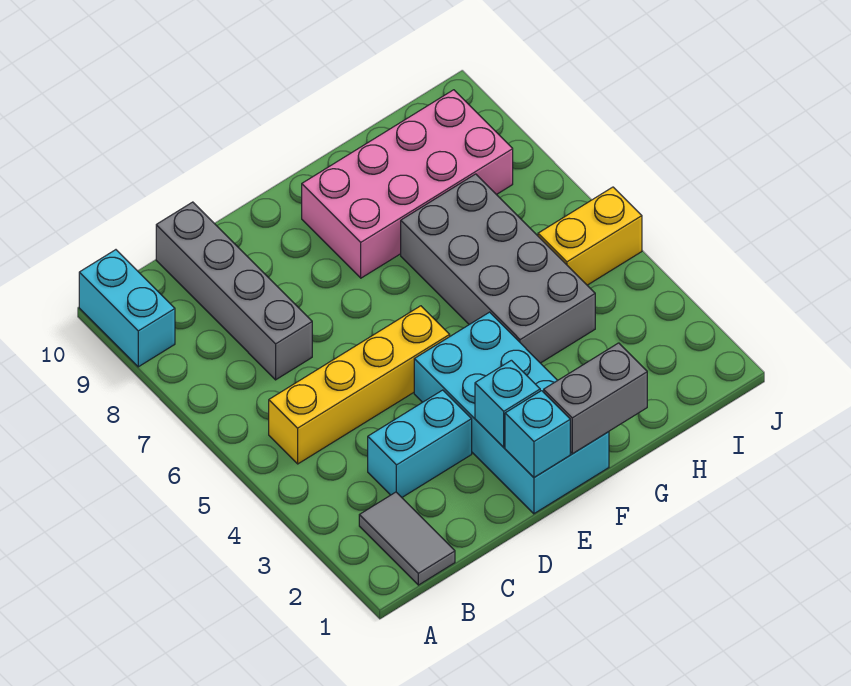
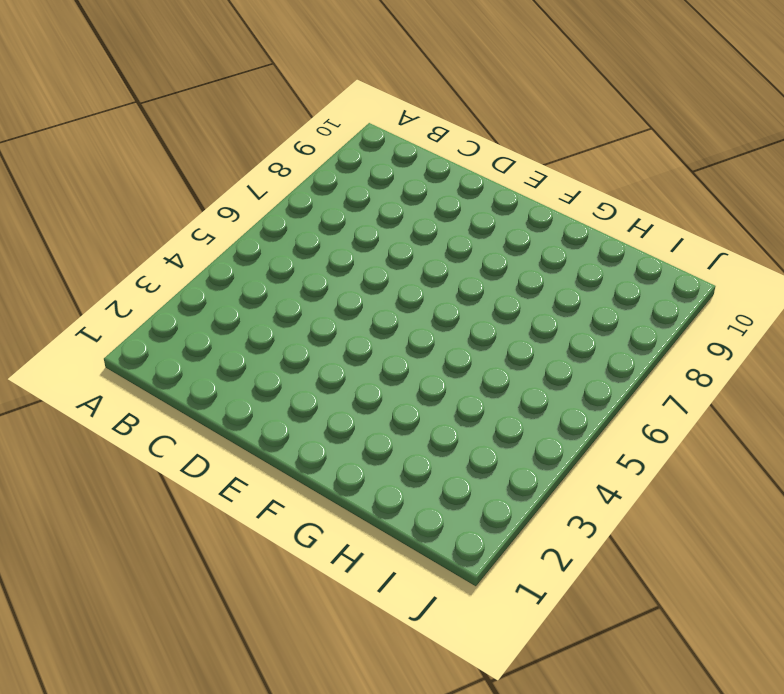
none -> cyan brick A9:A10 level 1
none -> grey tile B1:B2 level 1
none -> yellow brick B5:E5 level 1

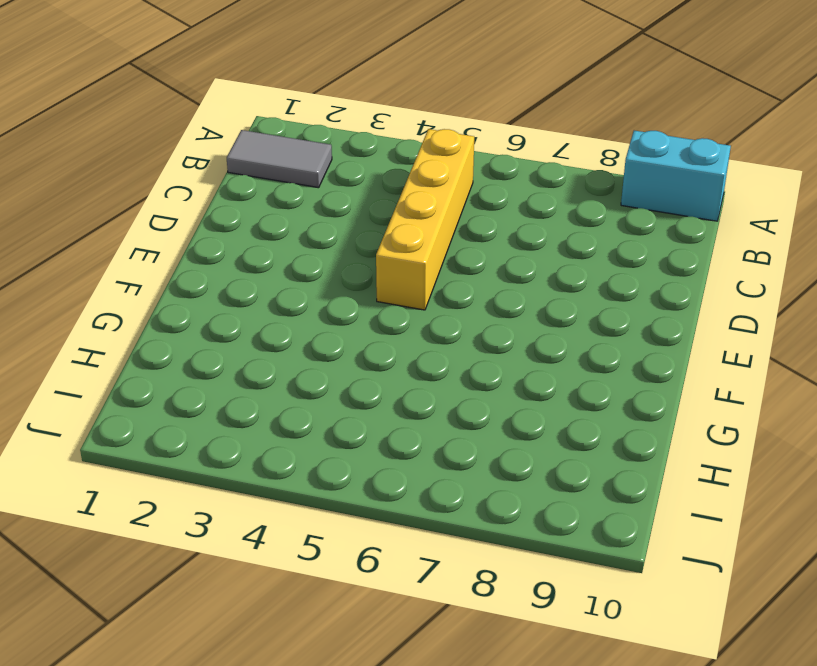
none -> cyan brick C3:D3 level 1
none -> grey brick C7:C10 level 1
none -> cyan brick E1:F4 level 1

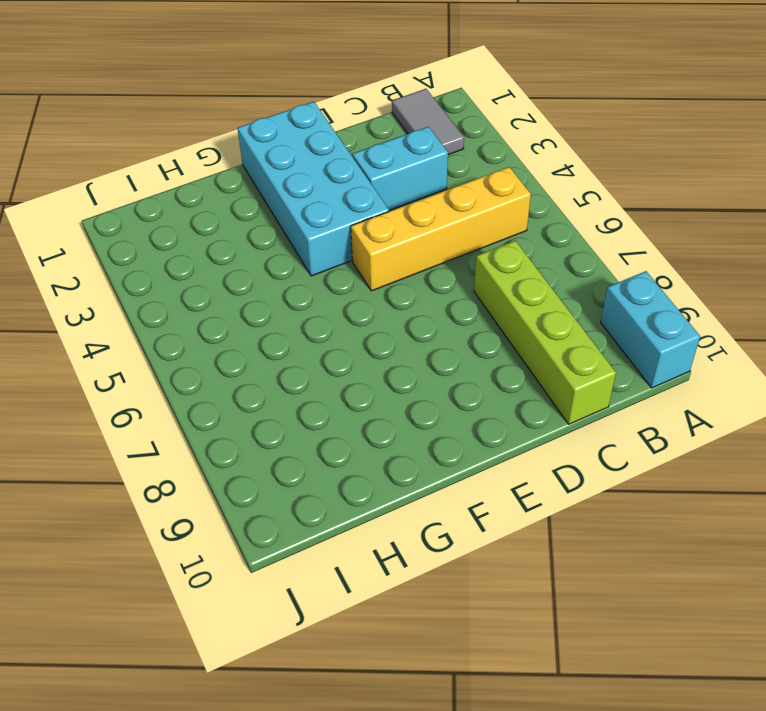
lime brick C7:C10 level 1 -> grey brick C7:C10 level 1
none -> pink brick F8:I9 level 1
none -> grey brick G4:H7 level 1
none -> yellow brick I5:J5 level 1

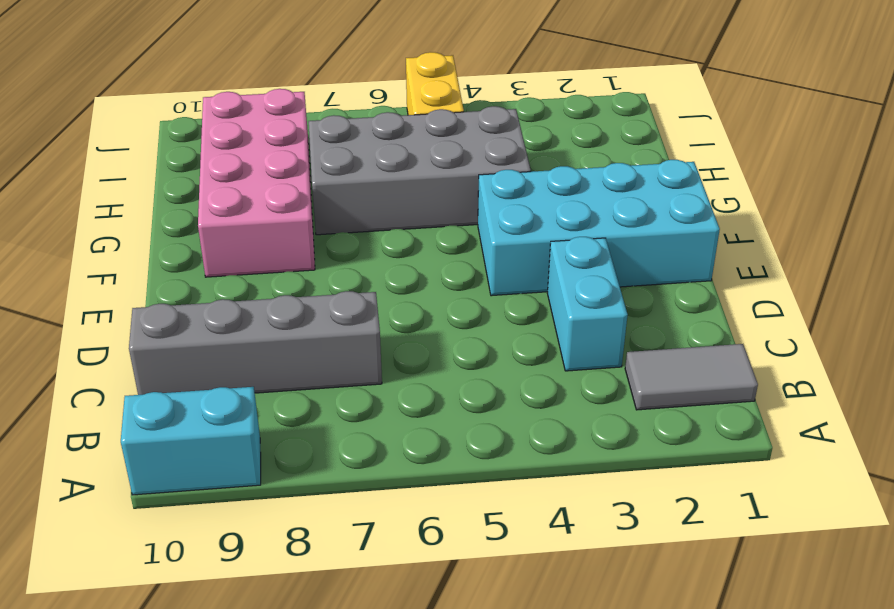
none -> yellow brick B5:E5 level 1
none -> cyan brick E1 level 2
none -> cyan brick E2 level 2

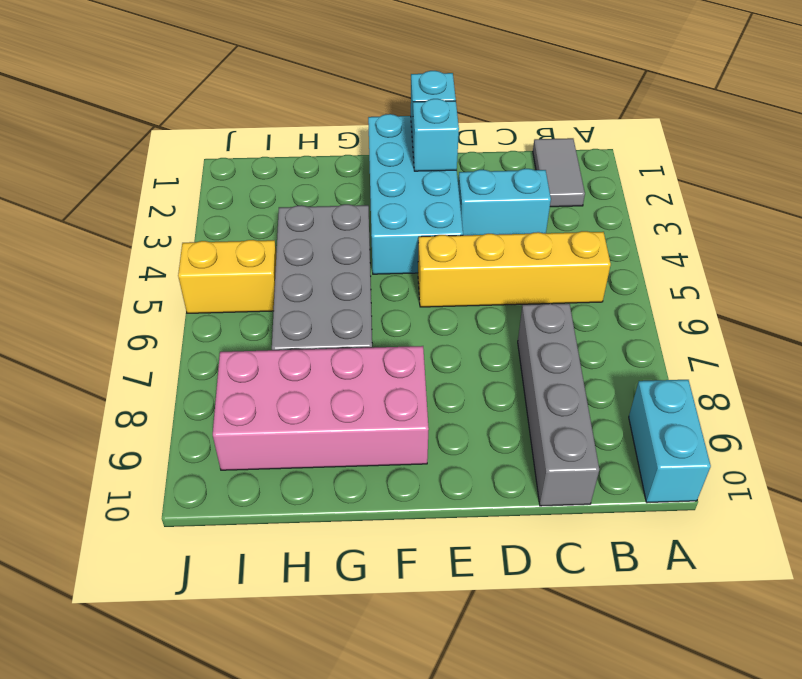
none -> grey brick F1:G1 level 2

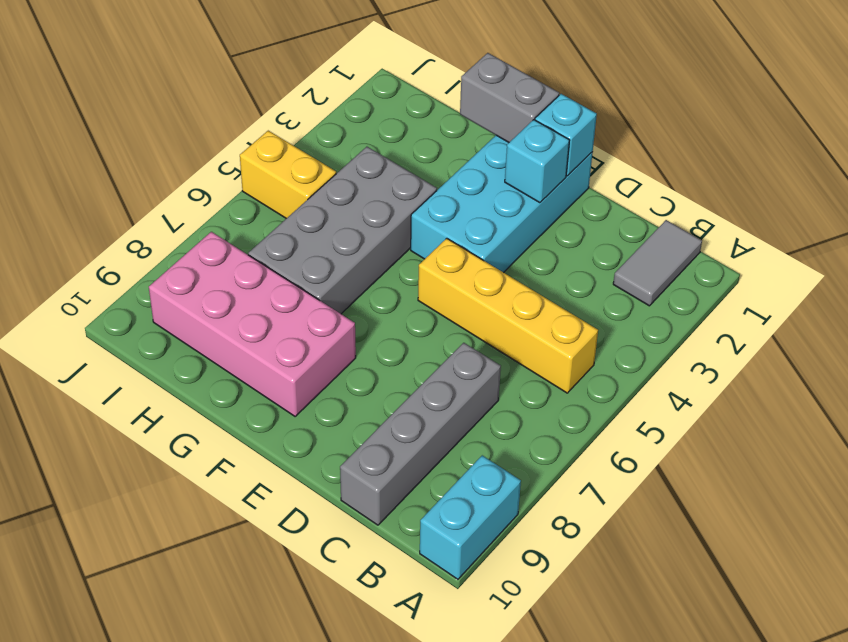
none -> cyan brick C3:D3 level 1

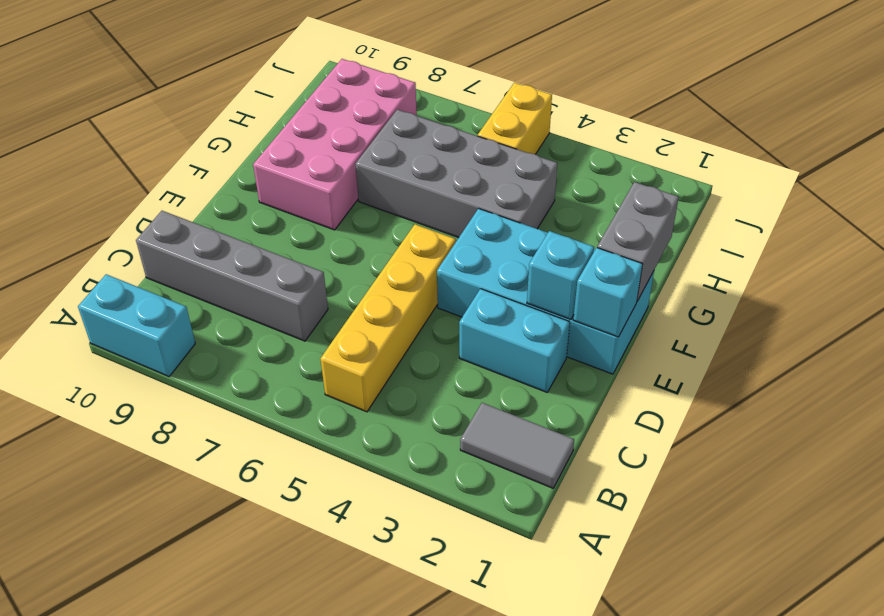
cyan brick D2:D3 level 1 -> cyan brick C3:D3 level 1

